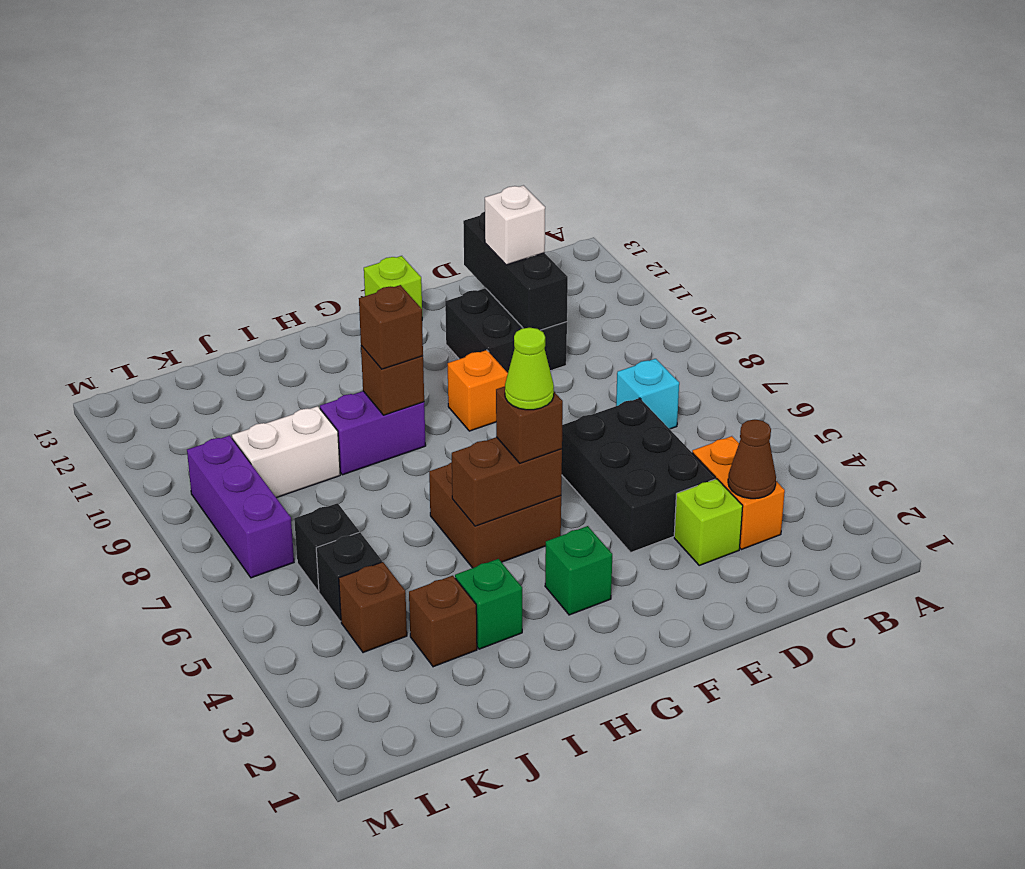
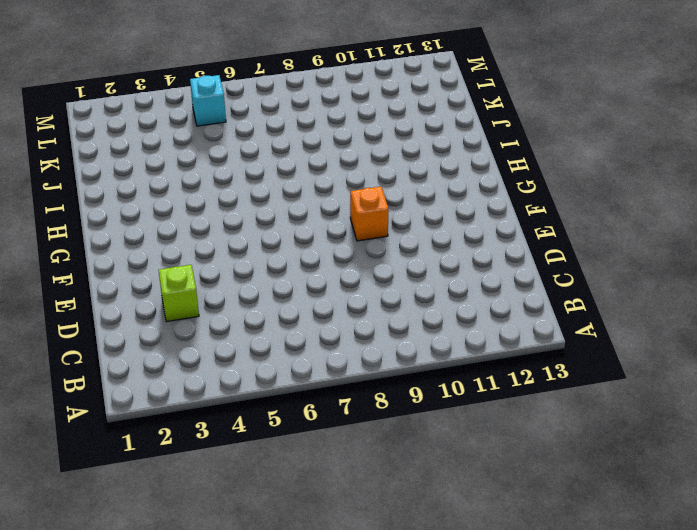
cyan brick L5 level 1 -> cyan brick C7 level 1
none -> orange brick C3:C4 level 1
none -> black brick D4:E6 level 1
none -> black brick D10:E11 level 1

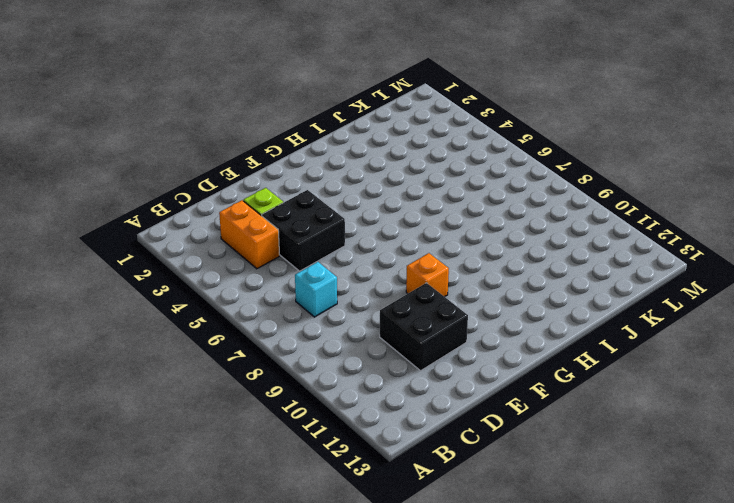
black brick D4:E5 level 1 -> black brick D4:E6 level 1
none -> lime brick F13 level 1
none -> green brick G3 level 1
none -> brown brick G5:H6 level 1

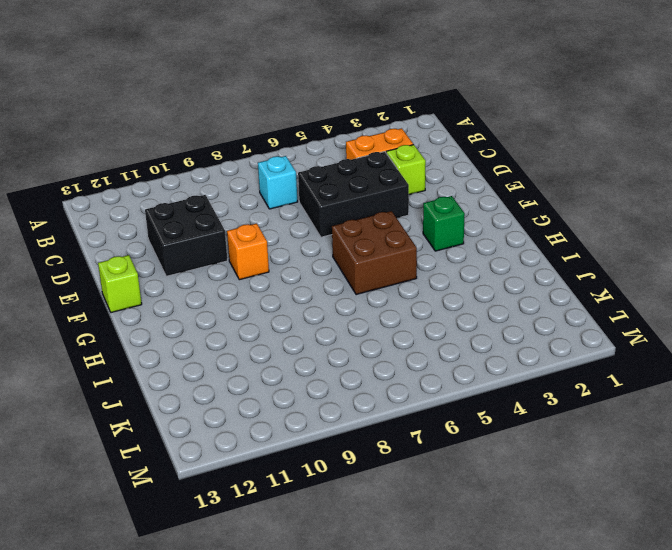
none -> purple brick H9:I9 level 1
none -> green brick I3 level 1
none -> brown brick J3 level 1

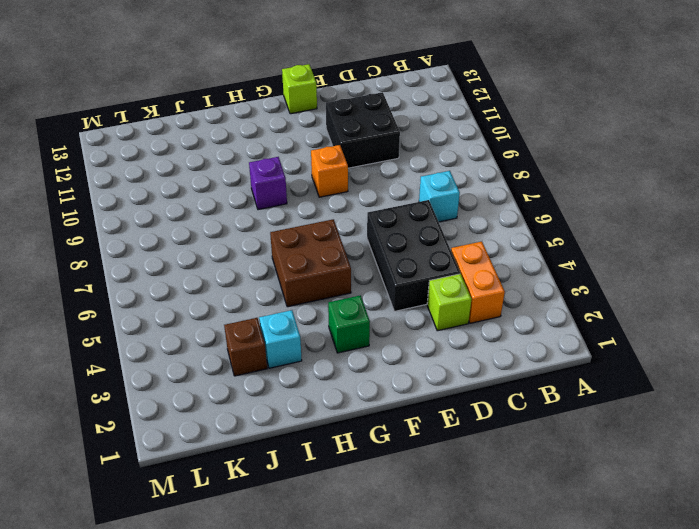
purple brick H9 level 1 -> purple brick H9:I9 level 1
cyan brick I3 level 1 -> green brick I3 level 1
none -> white brick J9:K9 level 1
none -> brown brick K4 level 1
none -> black brick K5 level 1

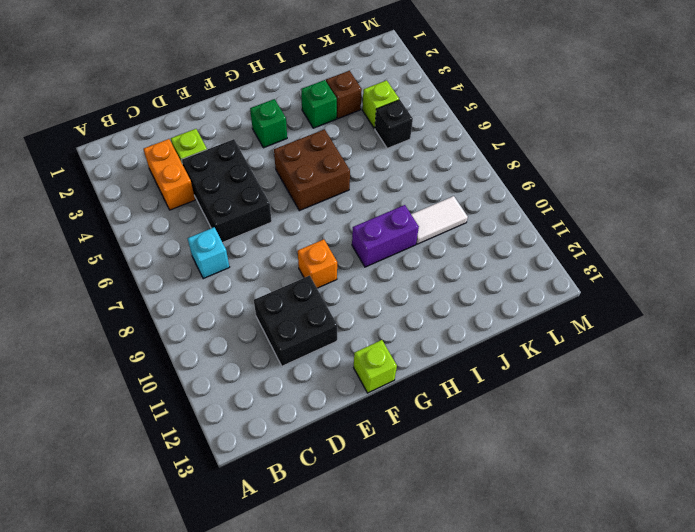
white tile J9:K9 level 1 -> white brick J9:K9 level 1
lime brick K4 level 1 -> brown brick K4 level 1
none -> black brick K6 level 1
none -> purple brick L7:L9 level 1
none -> brown cone C3 level 2

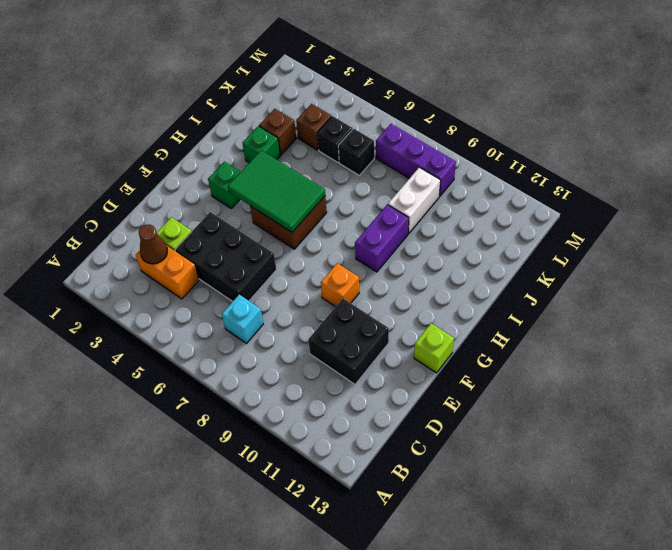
green tile G4:H6 level 2 -> brown brick G5:H5 level 2
none -> black brick D10:D12 level 2
none -> brown brick H9 level 2
none -> white brick D11 level 3

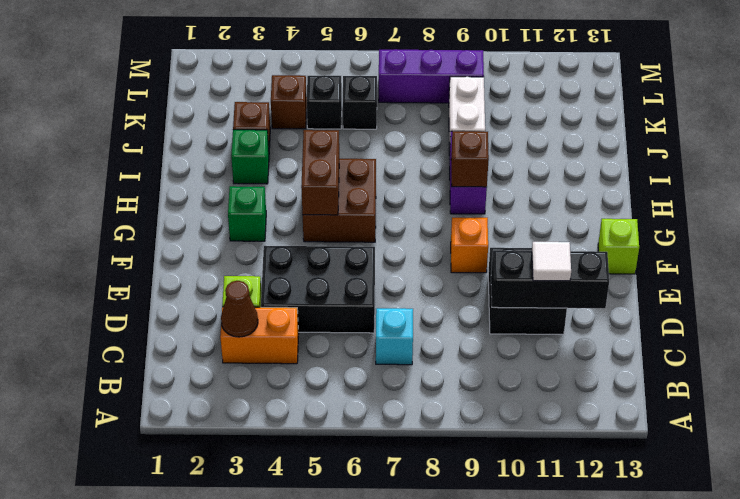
white tile D11 level 3 -> white brick D11 level 3
none -> brown brick G5 level 3
none -> brown brick H9 level 3
none -> lime cone G5 level 4

